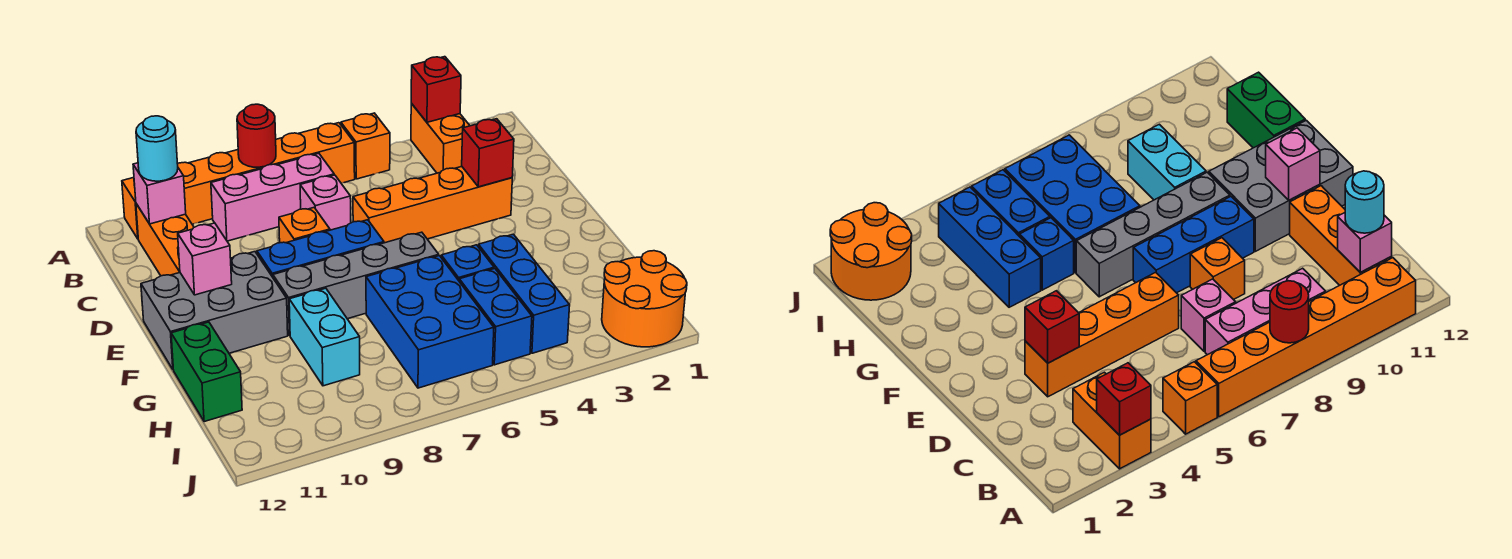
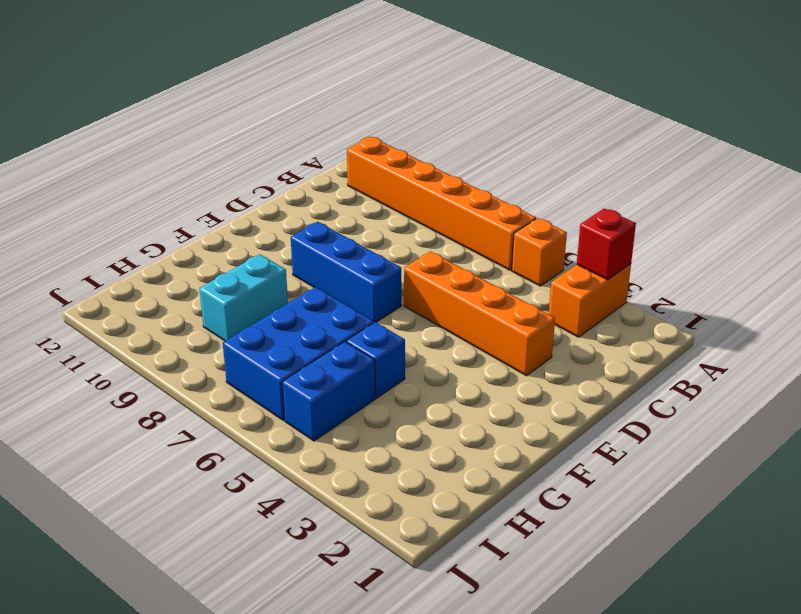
none -> pink brick B7:B9 level 1
none -> orange brick B11:D11 level 1
none -> pink brick C7 level 1

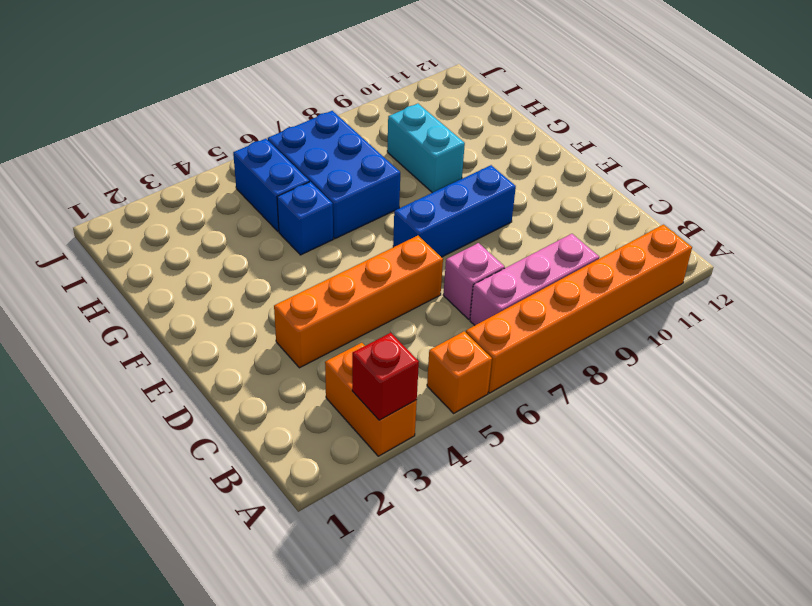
none -> orange brick B11:D11 level 1
none -> orange brick D8 level 1
none -> grey brick E10:F12 level 1

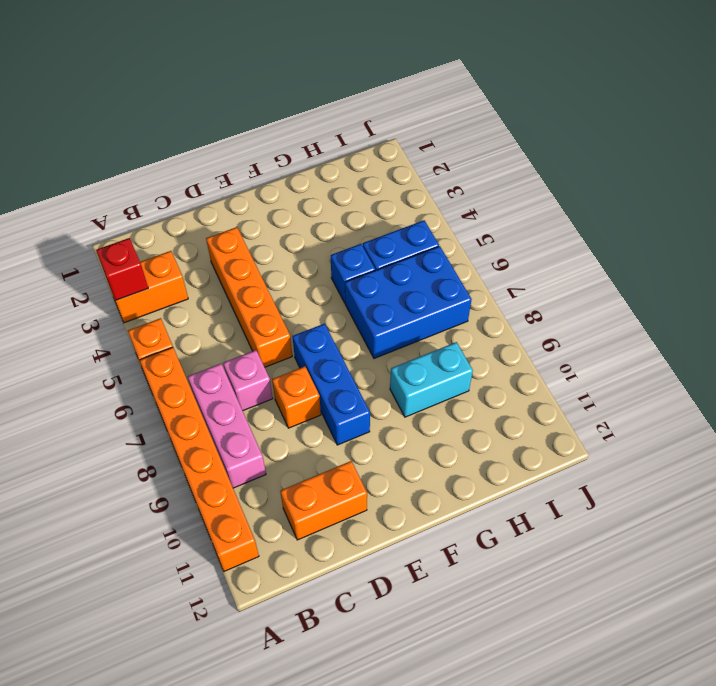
orange brick C11:D11 level 1 -> orange brick B11:D11 level 1
none -> grey brick E10:F12 level 1
none -> grey brick F6:F9 level 1
none -> blue brick G4:I4 level 1

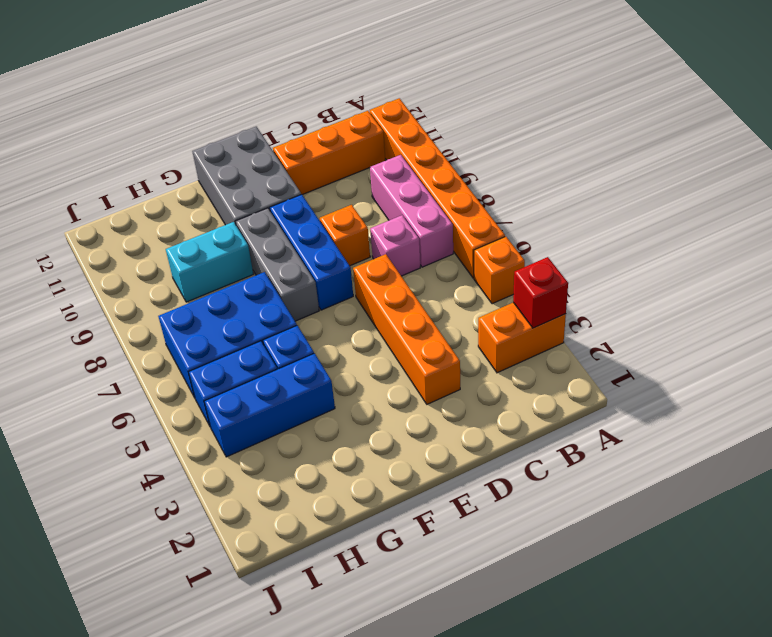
grey brick F7:F9 level 1 -> grey brick F6:F9 level 1
none -> green brick G12:H12 level 1
none -> orange round brick I1:J2 level 1
none -> red round brick A8 level 2

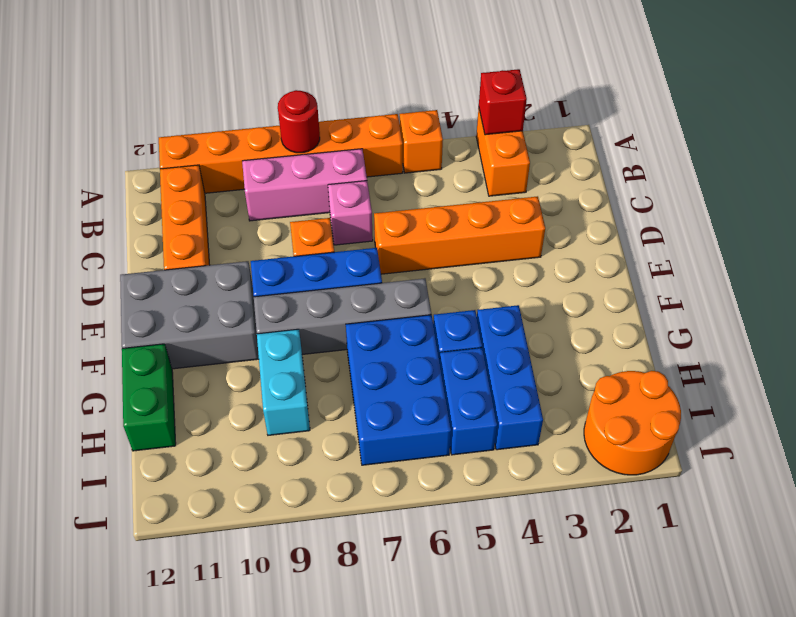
none -> pink brick B11 level 2
none -> red brick D3 level 2
none -> pink brick E11 level 2

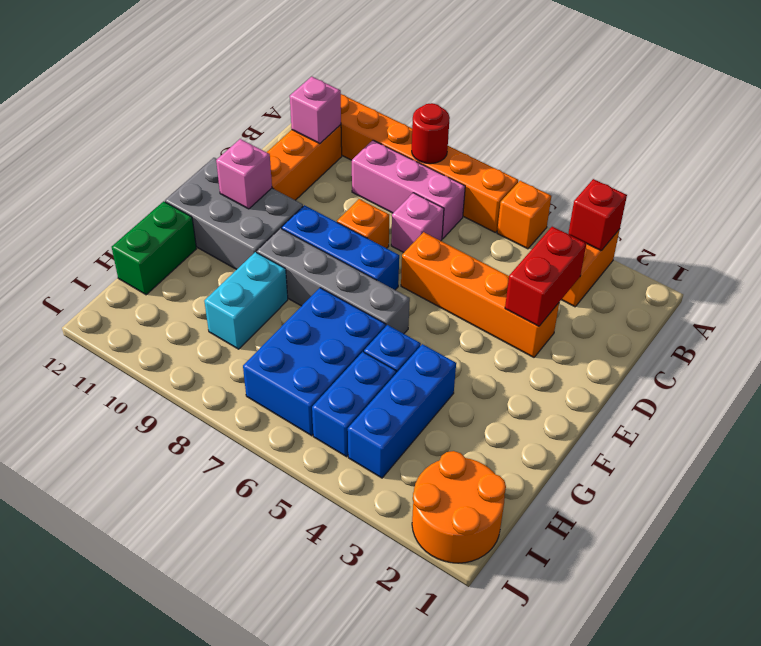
red brick C3:D3 level 2 -> red brick D3 level 2
none -> cyan round brick B11 level 3

